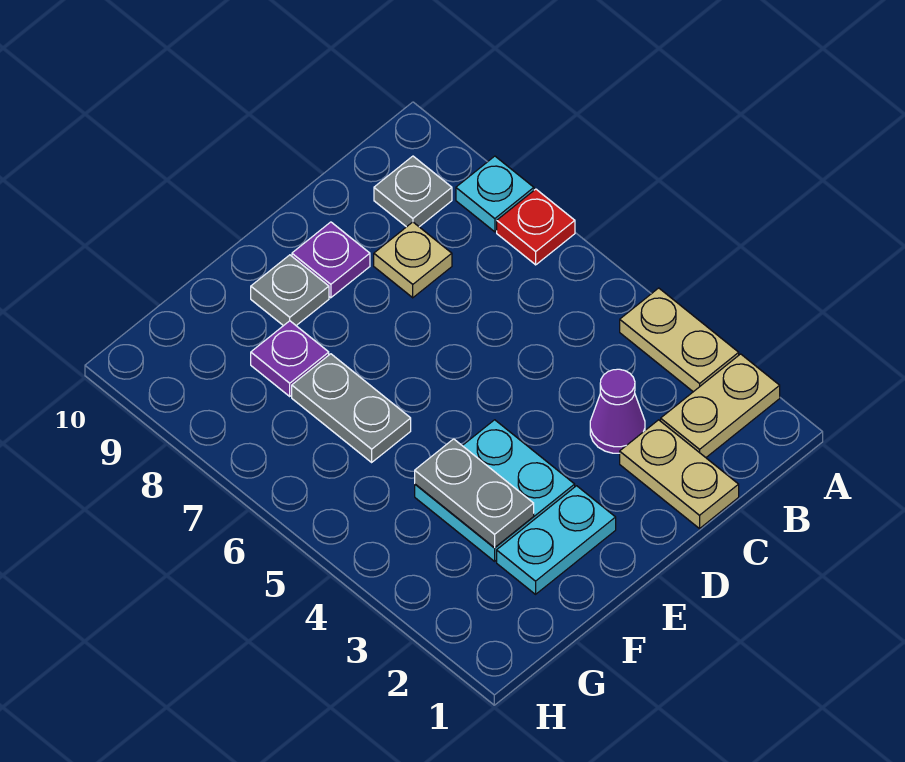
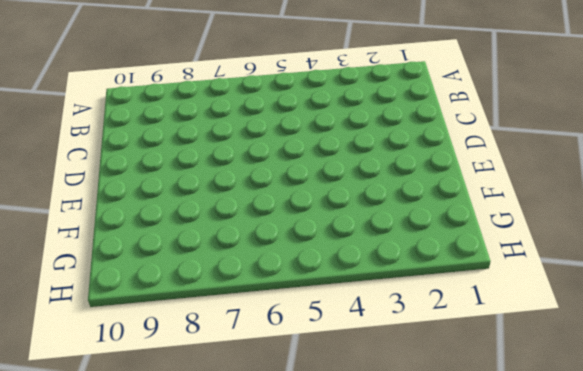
none -> tan plate A2:B2 level 1
none -> tan plate A3:A4 level 1
none -> red plate A7 level 1

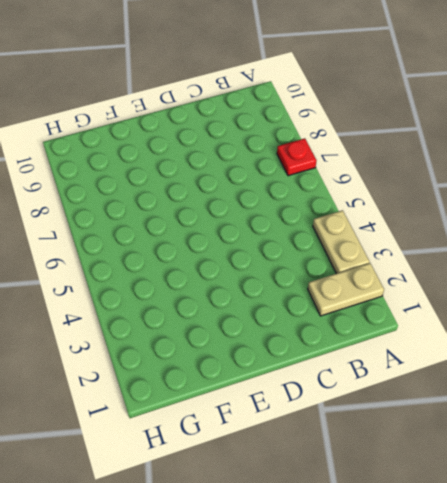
none -> cyan plate A8 level 1
none -> grey plate B9 level 1
none -> tan plate C1:C2 level 1

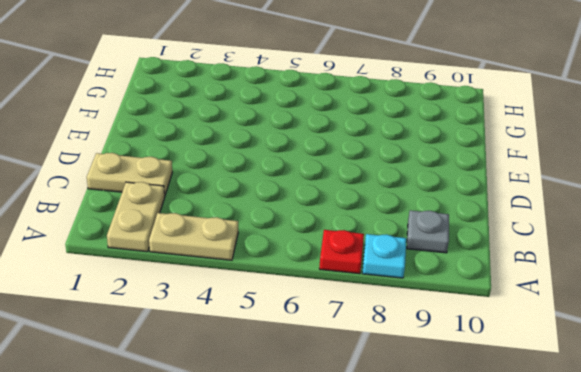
none -> purple cone C3 level 1
none -> tan plate C8 level 1
none -> purple plate D9 level 1

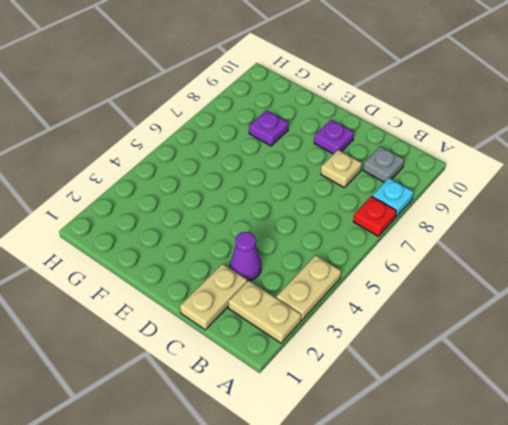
none -> cyan plate E2:F2 level 1
none -> cyan plate E3:F4 level 1
none -> grey plate E9 level 1

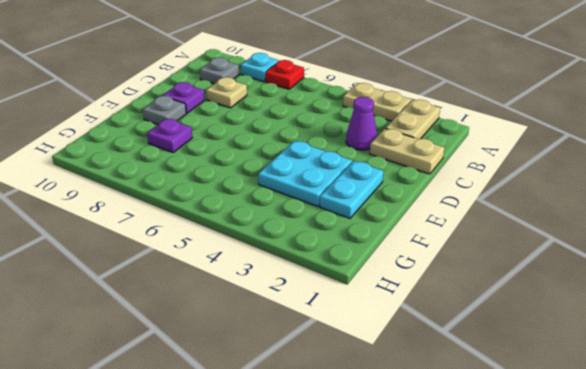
none -> grey plate F6:F7 level 1
none -> grey plate F3:F4 level 2

